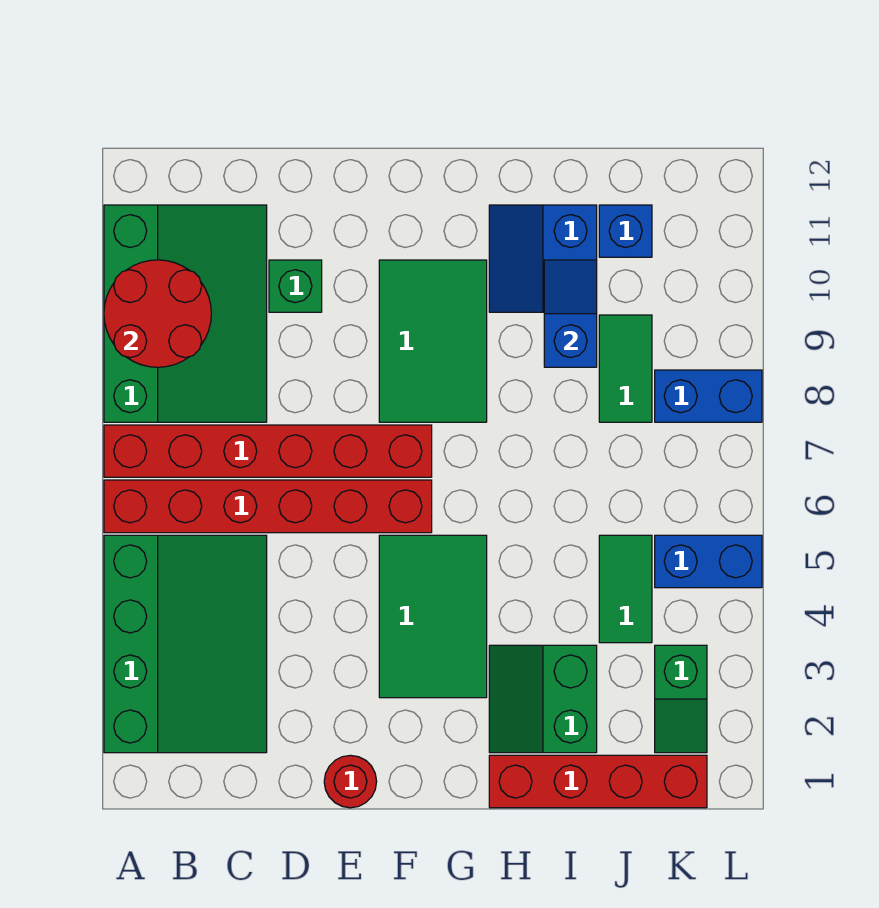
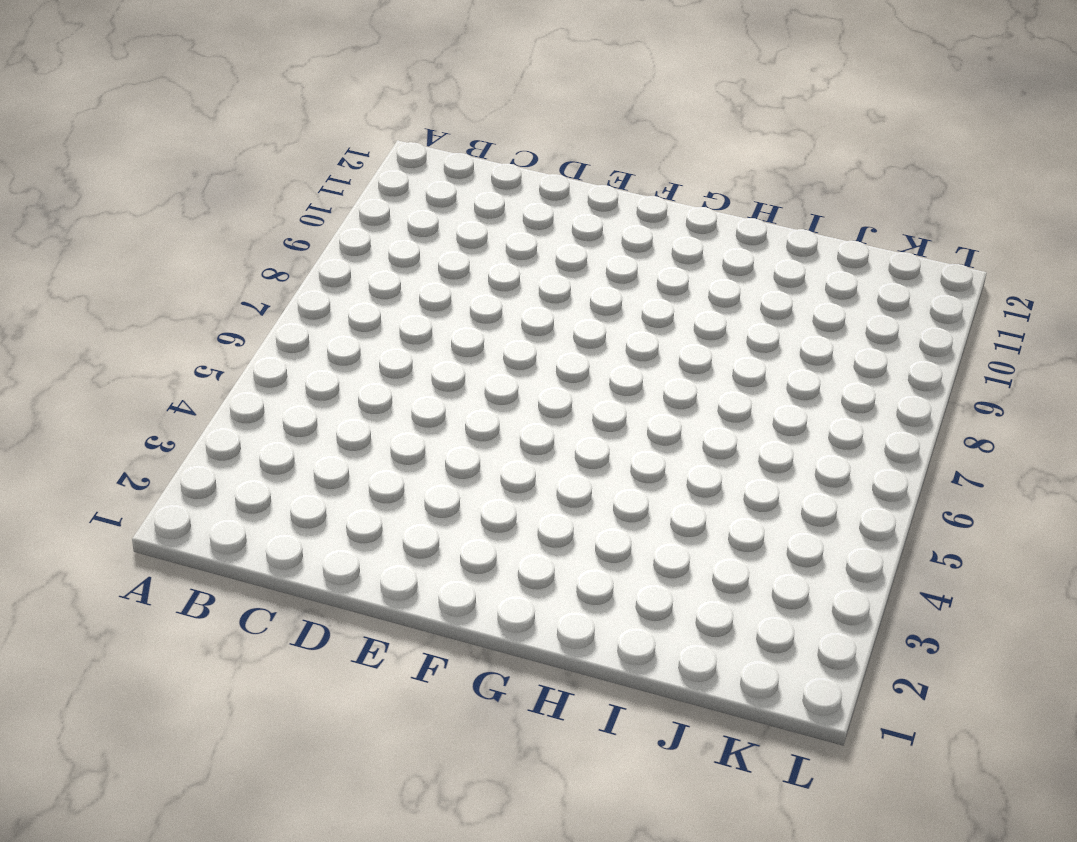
none -> green slope A2:C5 level 1 top A
none -> red brick A6:F6 level 1
none -> red brick A7:F7 level 1

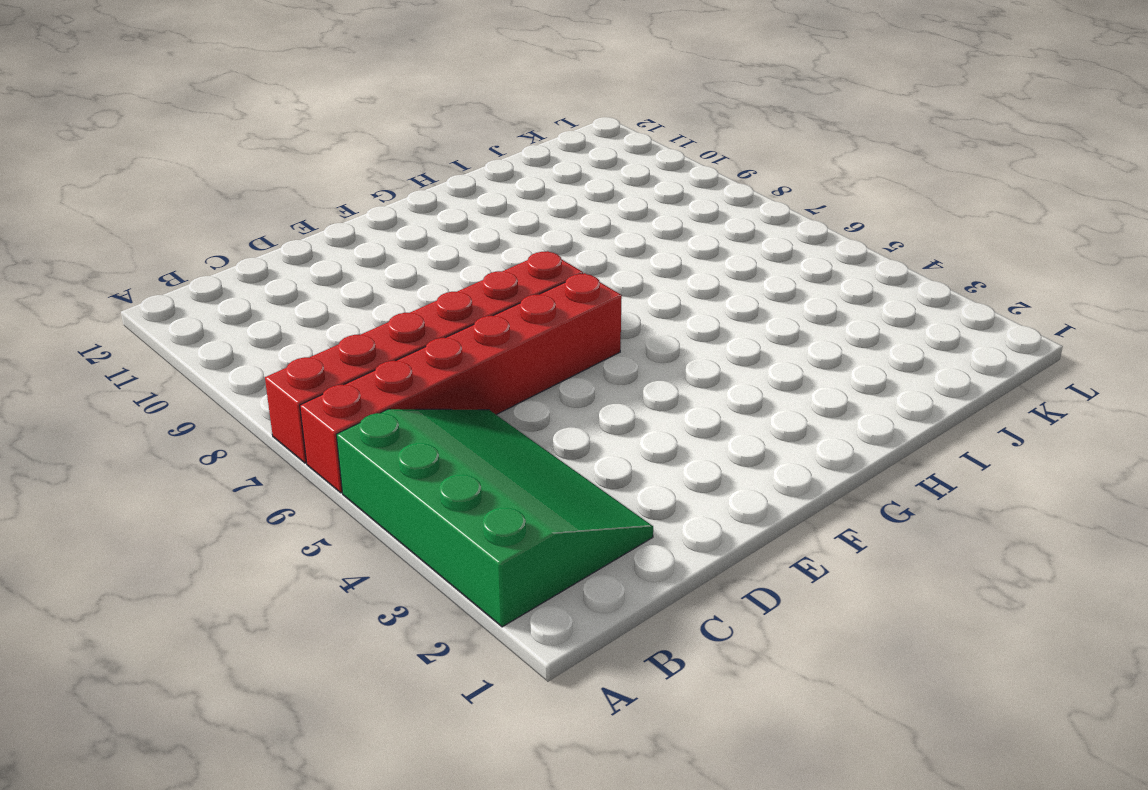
none -> green slope A8:C11 level 1 top A
none -> green brick D10 level 1
none -> red round brick E1 level 1

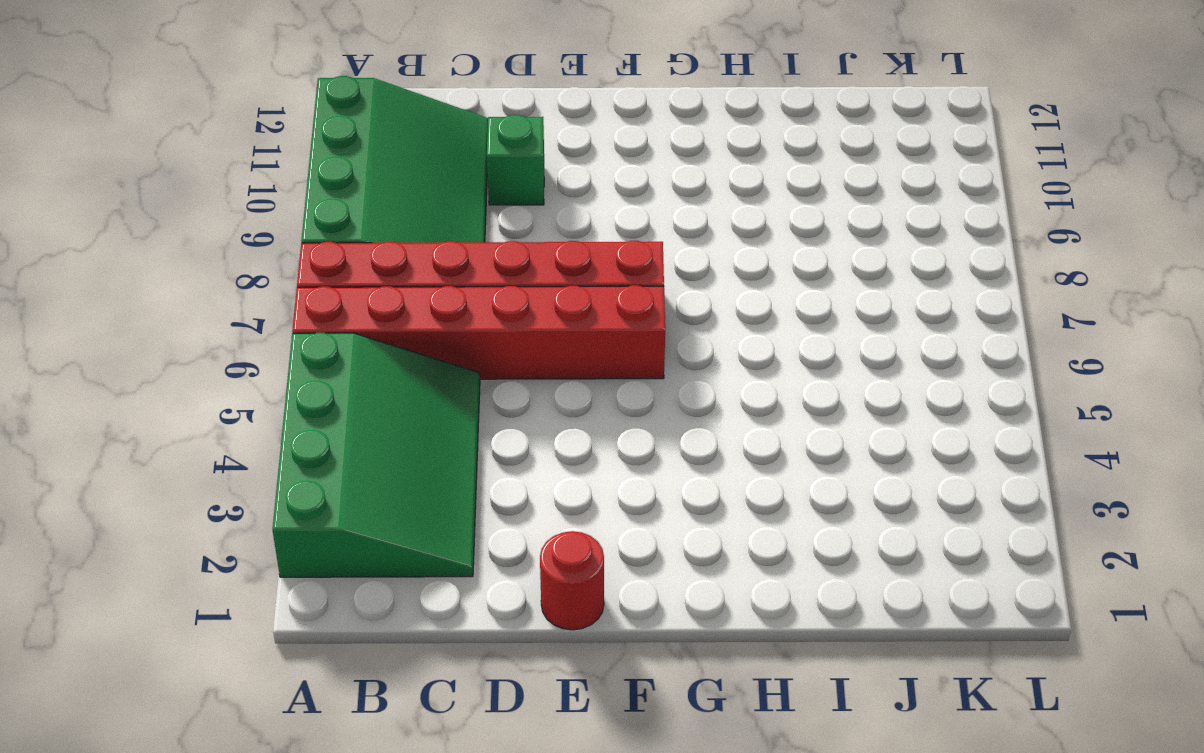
none -> green tile F3:G5 level 1
none -> green tile F8:G10 level 1
none -> red brick H1:K1 level 1

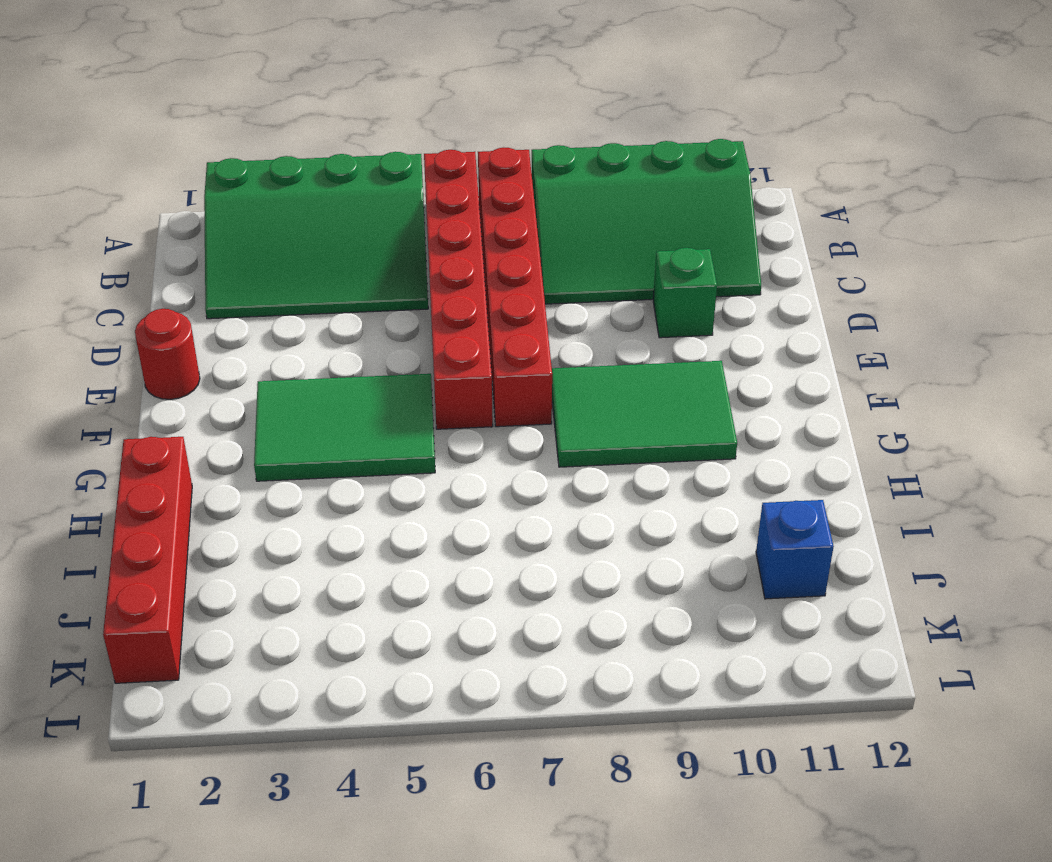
none -> green slope H2:I3 level 1 top I
none -> blue slope H10:I11 level 1 top I
none -> green tile J4:J5 level 1

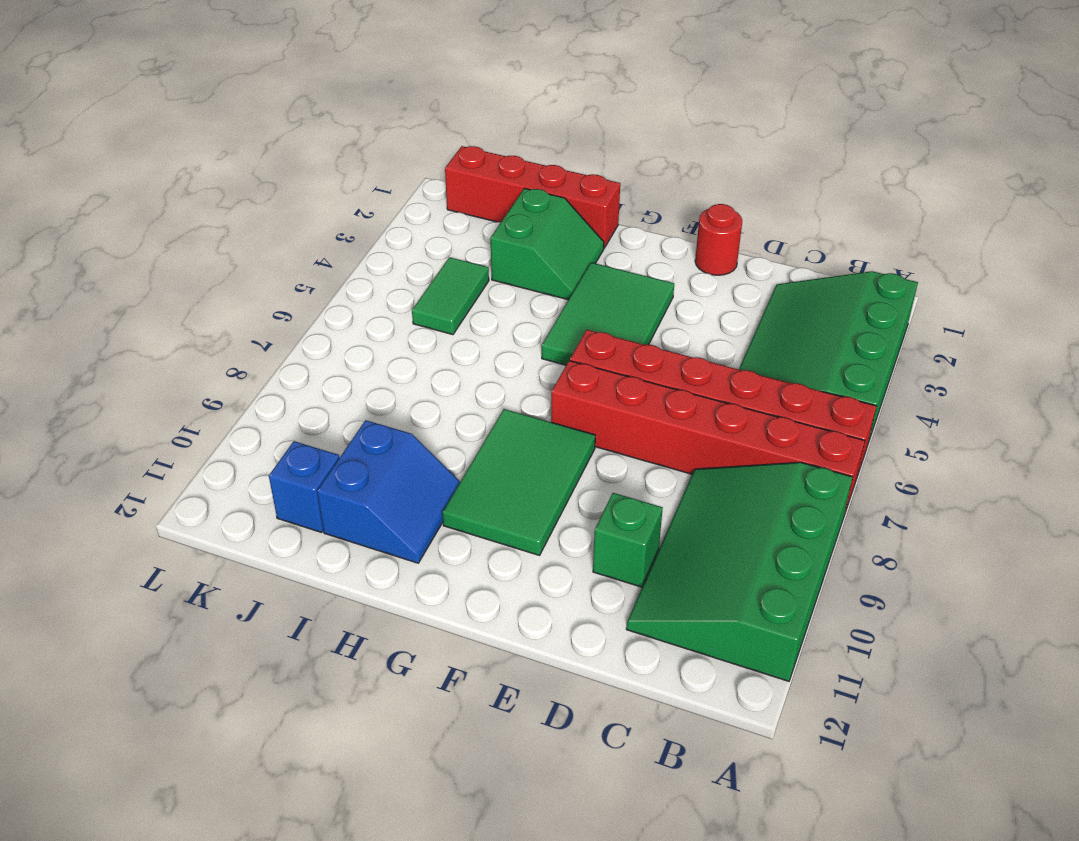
none -> green tile J8:J9 level 1
none -> green slope K2:K3 level 1 top 3
none -> blue brick K5:L5 level 1

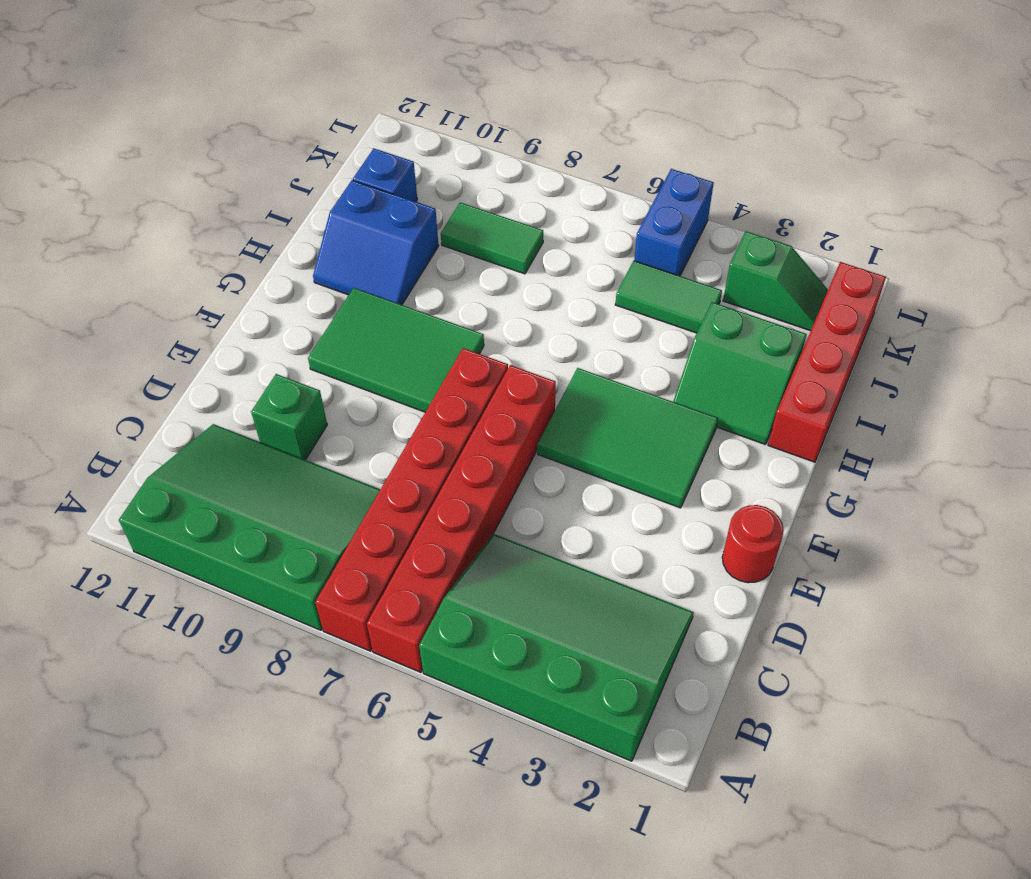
none -> blue brick K8:L8 level 1
none -> red round brick A9:B10 level 2
none -> blue slope I9:I10 level 2 top 9

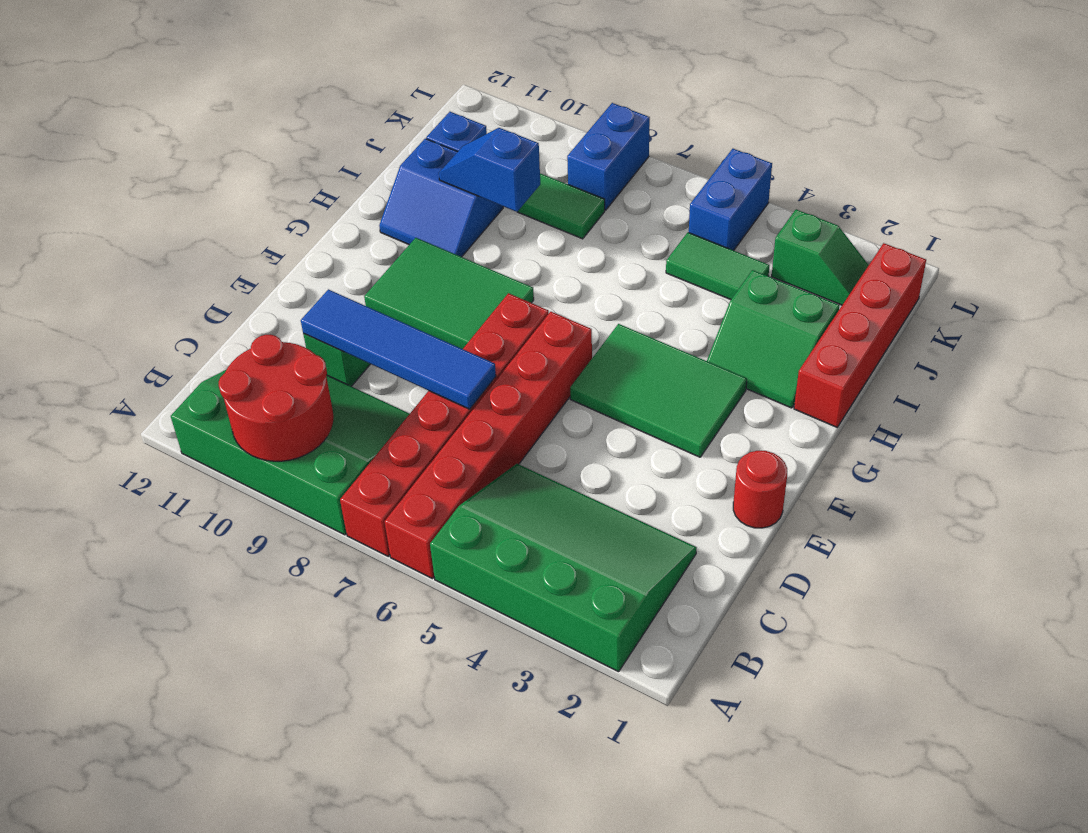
blue tile D7:D10 level 2 -> none

